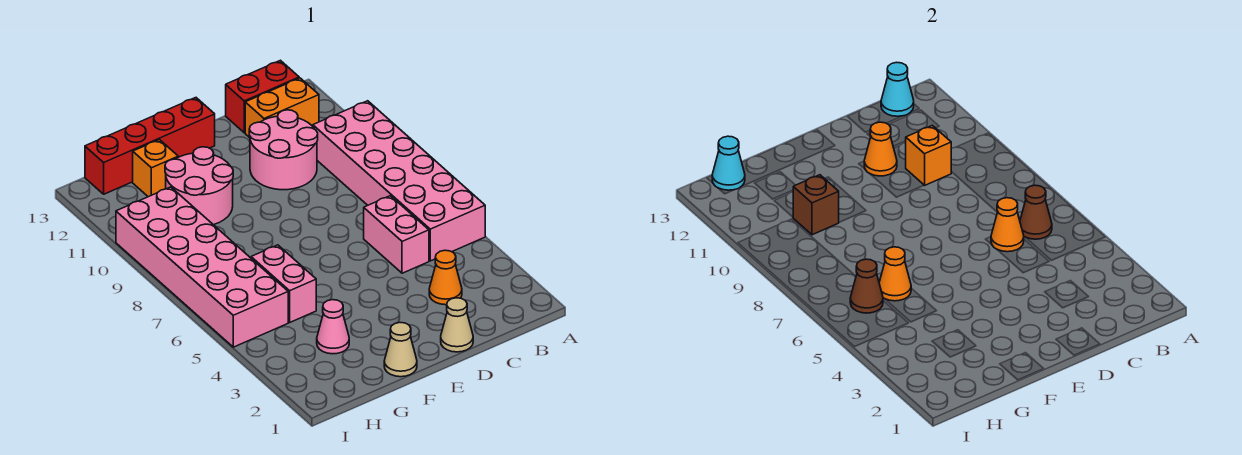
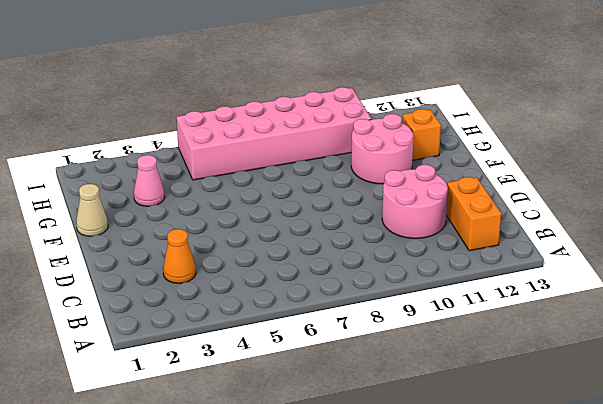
none -> pink brick A5:B10 level 1
none -> red brick B13:C13 level 1
none -> pink brick C5:C6 level 1

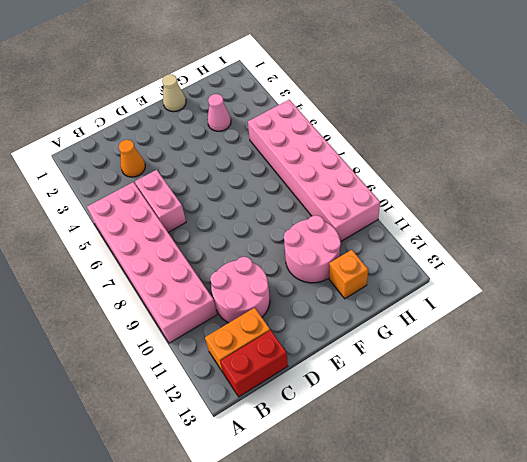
none -> tan cone D1 level 1
none -> red brick E13:H13 level 1
none -> pink brick G5:G6 level 1

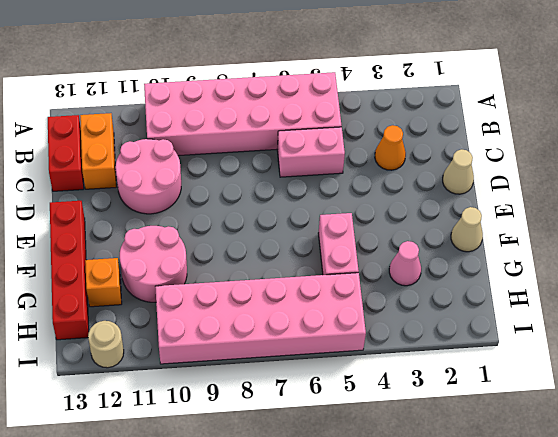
pink brick F5:G5 level 1 -> pink brick G5:G6 level 1
tan round brick I12 level 1 -> none
none -> brown cone B6 level 2
none -> cyan cone B13 level 2
none -> orange cone C6 level 2

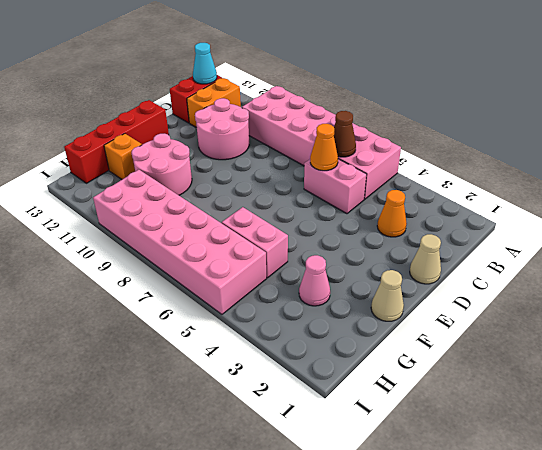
none -> orange brick C10 level 2
none -> orange cone D11 level 2
none -> orange cone G6 level 2

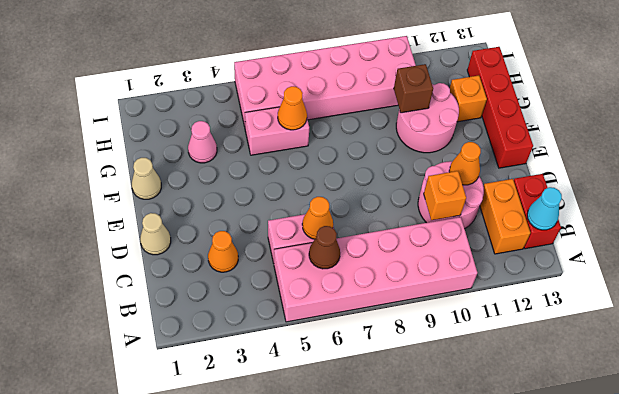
none -> brown cone H6 level 2
none -> cyan cone H13 level 2

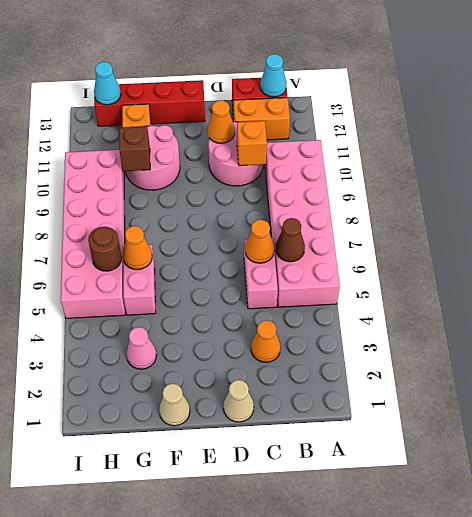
brown round brick H6 level 2 -> brown cone H6 level 2

